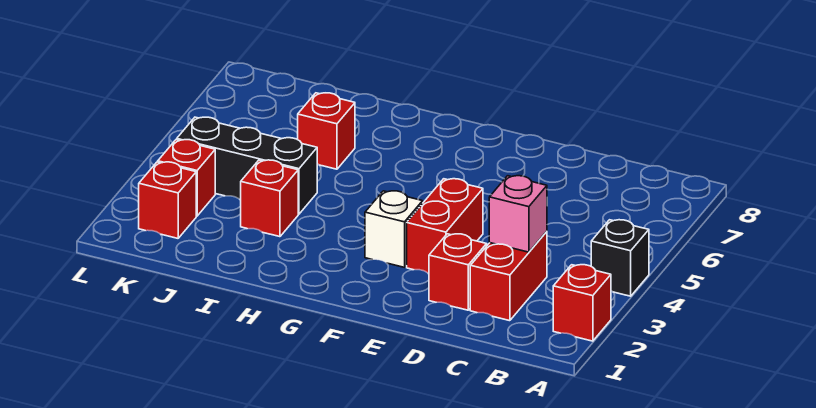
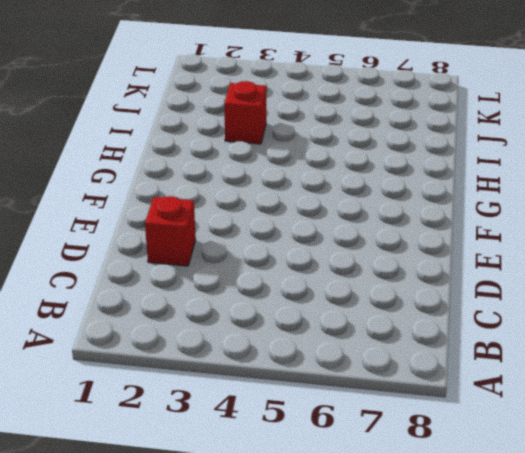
none -> red brick A2 level 1
none -> black brick A4 level 1
none -> red brick C2:C3 level 1

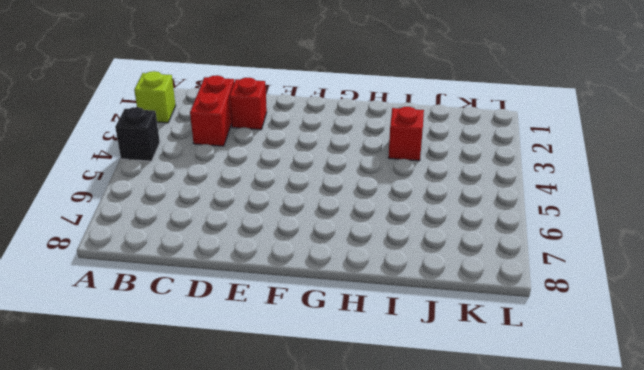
lime brick A2 level 1 -> red brick A2 level 1
none -> red brick E3:E4 level 1
none -> white brick F3 level 1
none -> black brick I4:K4 level 1

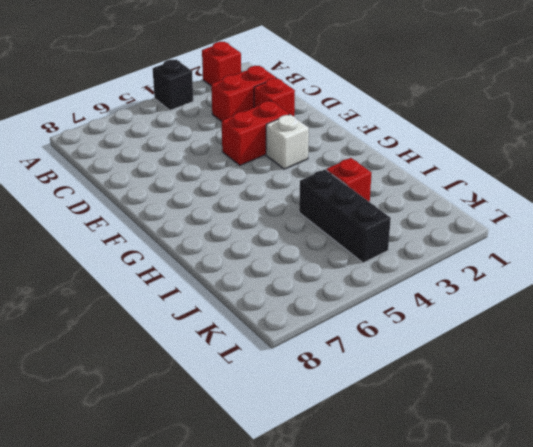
none -> red brick I6 level 1
none -> red brick K2 level 1
none -> red brick K3 level 1

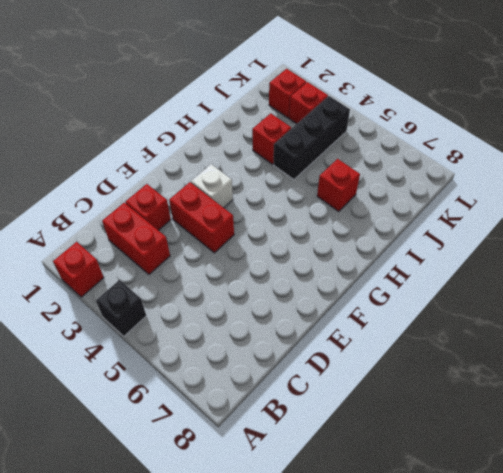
none -> pink brick C3 level 2

